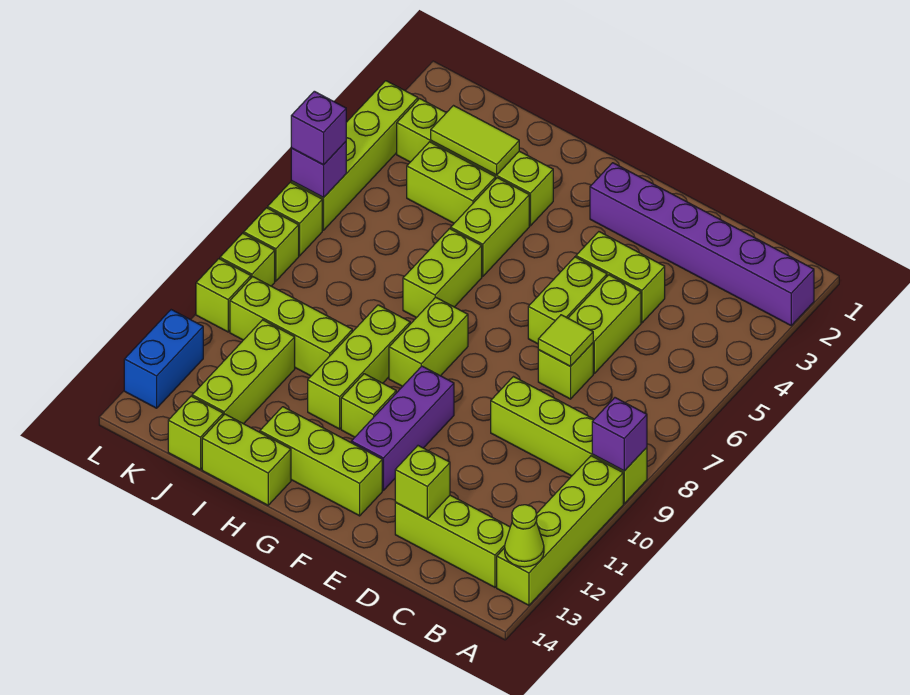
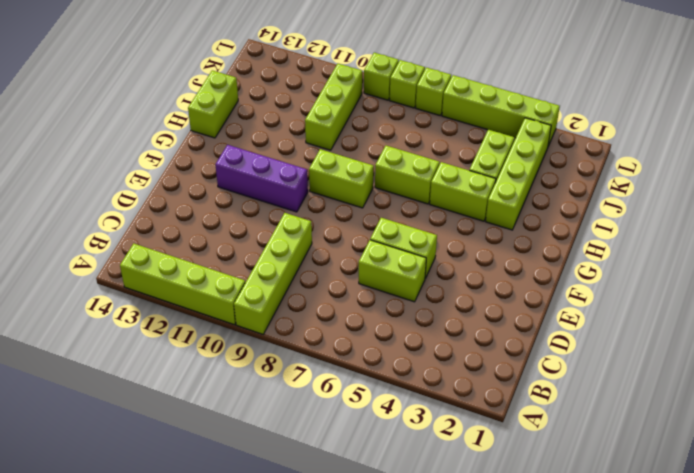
none -> purple brick A2:F2 level 1
none -> lime brick B13:D13 level 1
none -> lime brick D4:E4 level 1
none -> lime brick D7 level 1

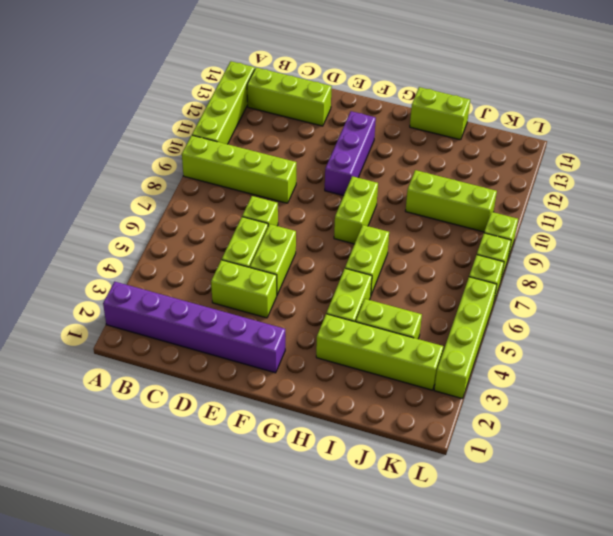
none -> lime brick F13:H13 level 1
none -> lime brick G11 level 1
none -> lime brick H9:H11 level 1
none -> lime brick J11:J13 level 1

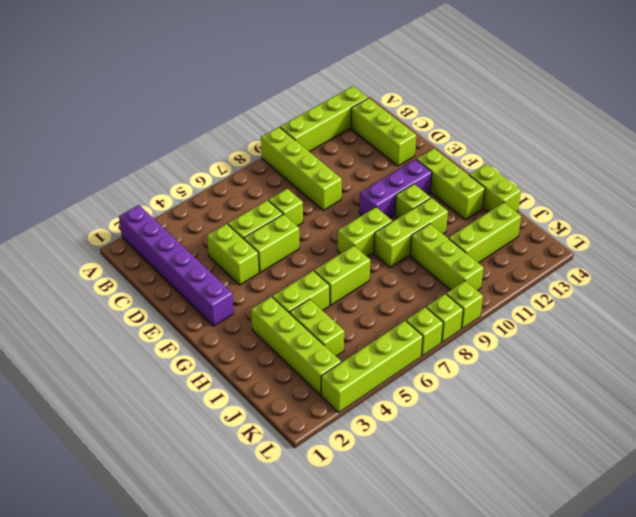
none -> lime brick J14 level 1
none -> lime brick L10 level 1
none -> blue brick L12:L13 level 1
none -> purple brick A9 level 2

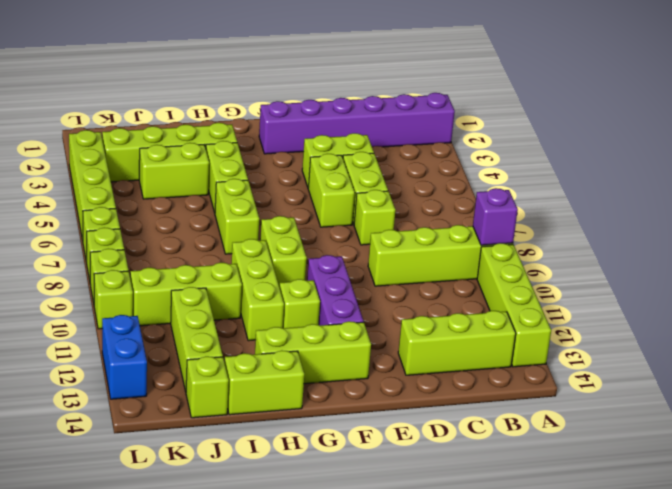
none -> lime cone A13 level 2
none -> lime tile D7 level 2
none -> lime brick D13 level 2
none -> lime tile I3:J3 level 2

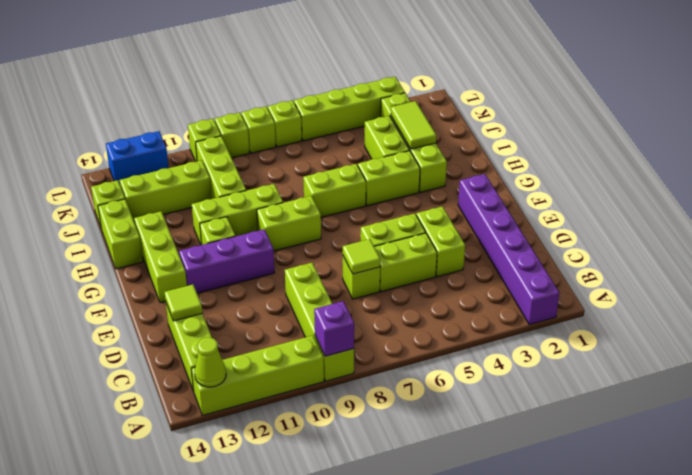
lime tile D13 level 2 -> lime brick D13 level 2
none -> purple brick L6 level 2
none -> purple brick L6 level 3

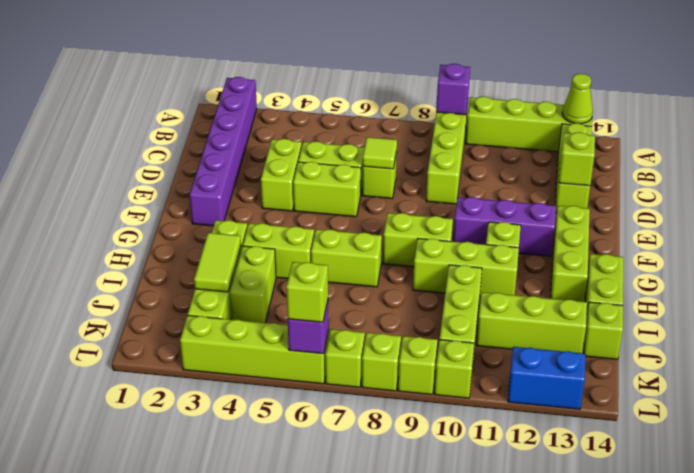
lime brick L6 level 3 -> purple brick L6 level 3

